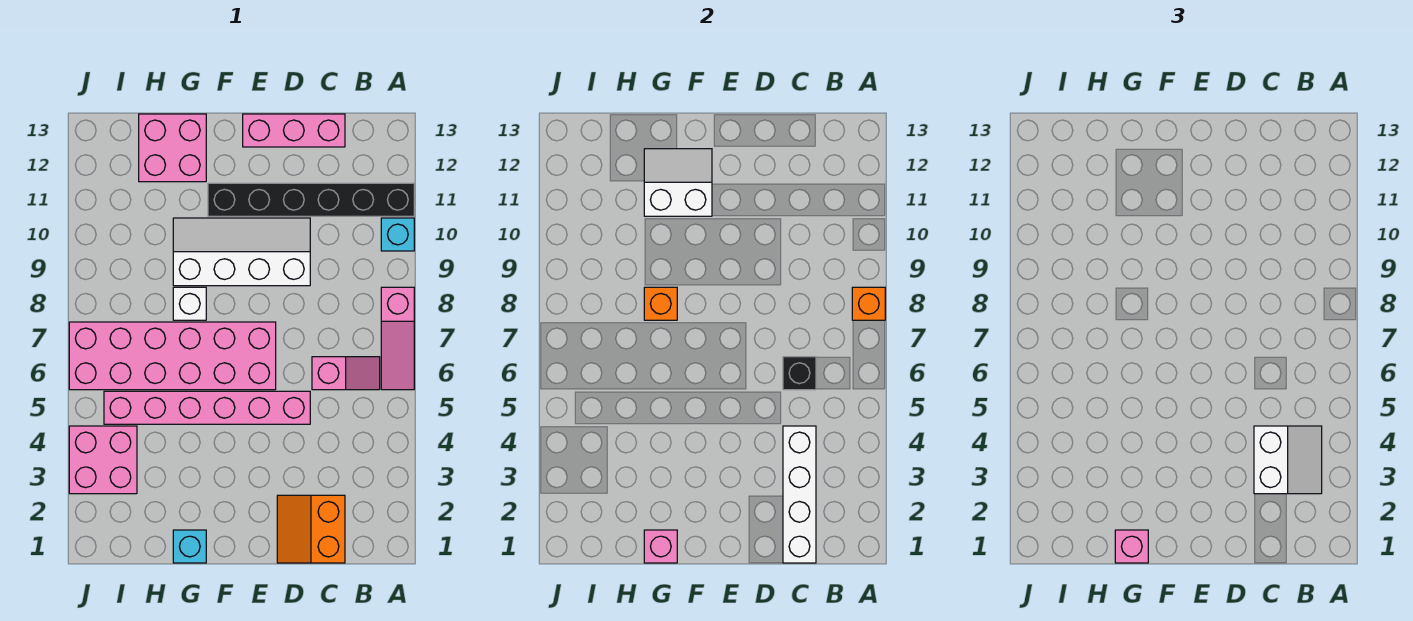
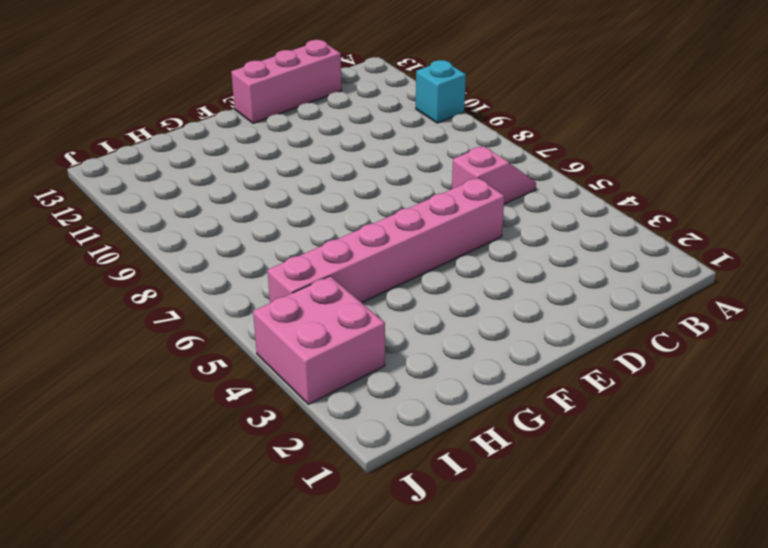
none -> pink slope A6:A8 level 1 top 8
none -> black brick A11:F11 level 1
none -> orange slope C1:D2 level 1 top C

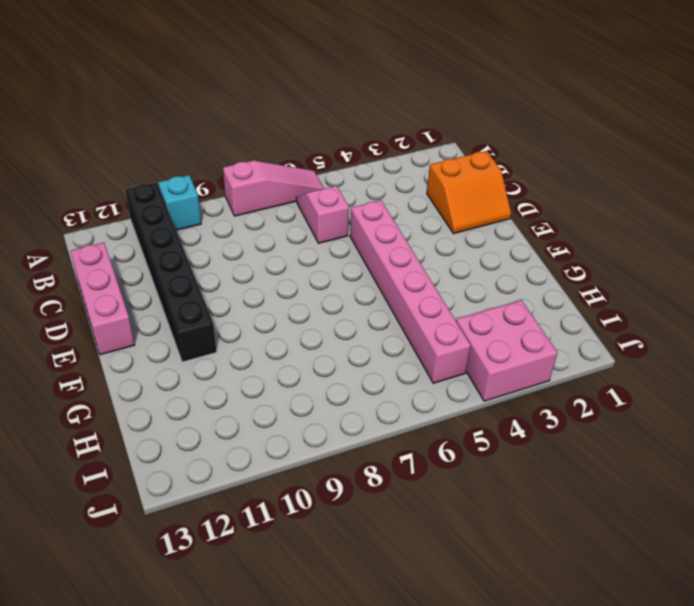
none -> white slope D9:G10 level 1 top 9
none -> pink brick E6:J7 level 1
none -> cyan brick G1 level 1

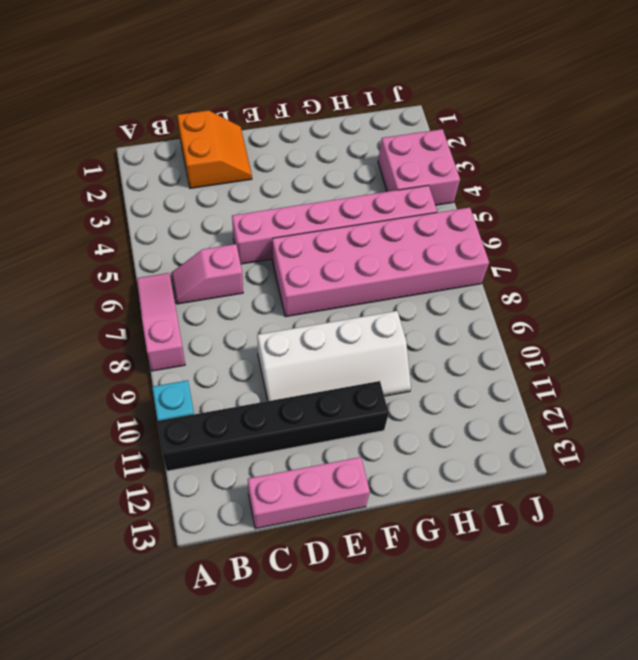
none -> cyan brick G1 level 1
none -> white brick G8 level 1
none -> pink brick G12:H13 level 1

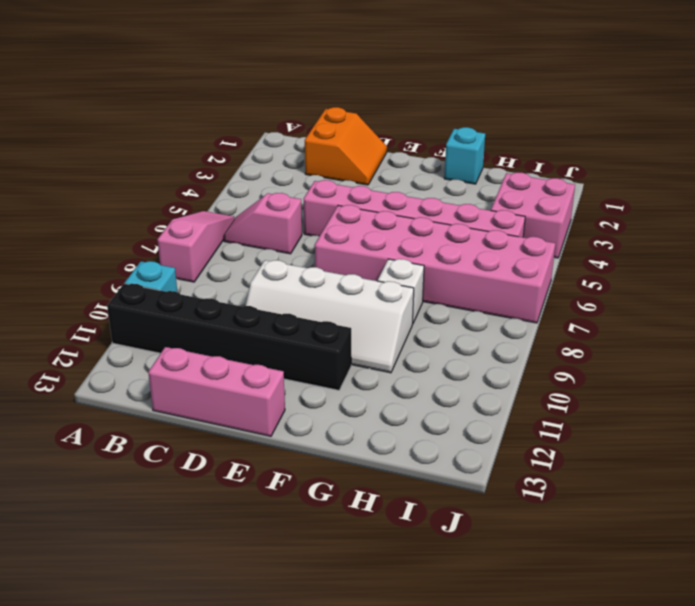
none -> pink brick G12:H13 level 1
none -> orange brick A8 level 2
none -> white brick C1:C4 level 2

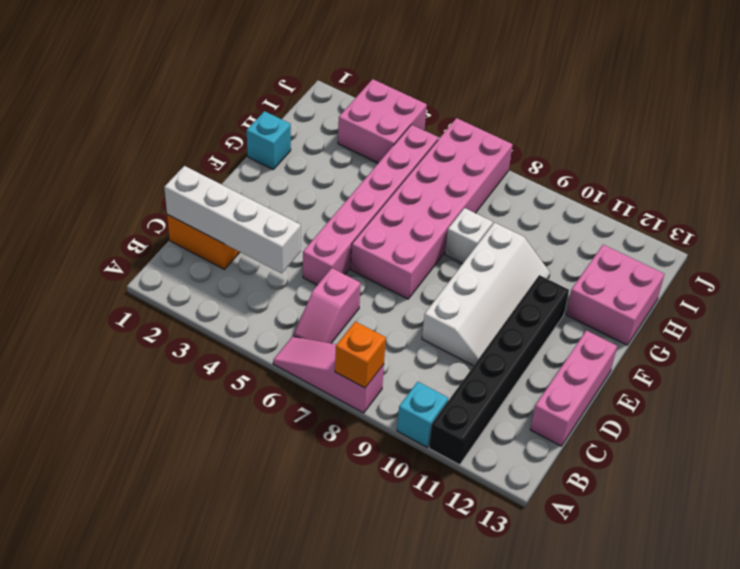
none -> black brick C6 level 2
none -> white slope F11:G12 level 2 top 11
none -> pink brick G1 level 2

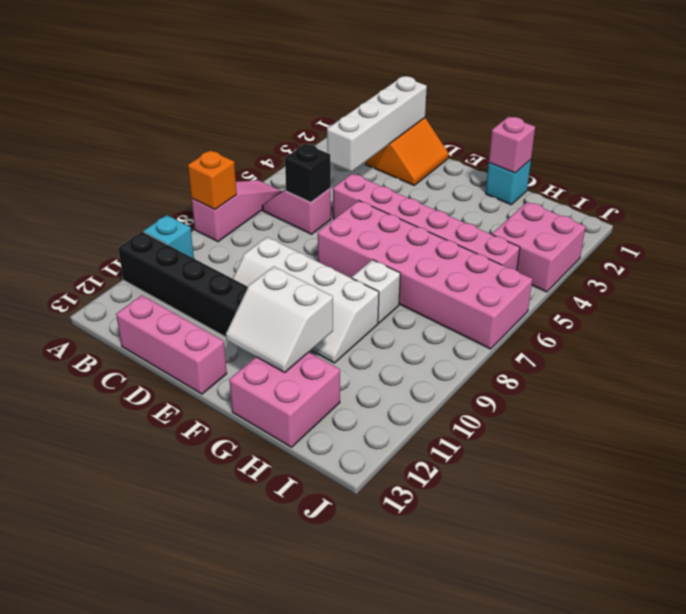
none -> orange brick G8 level 2
none -> white slope B3:C4 level 3 top C
none -> pink brick G1 level 3

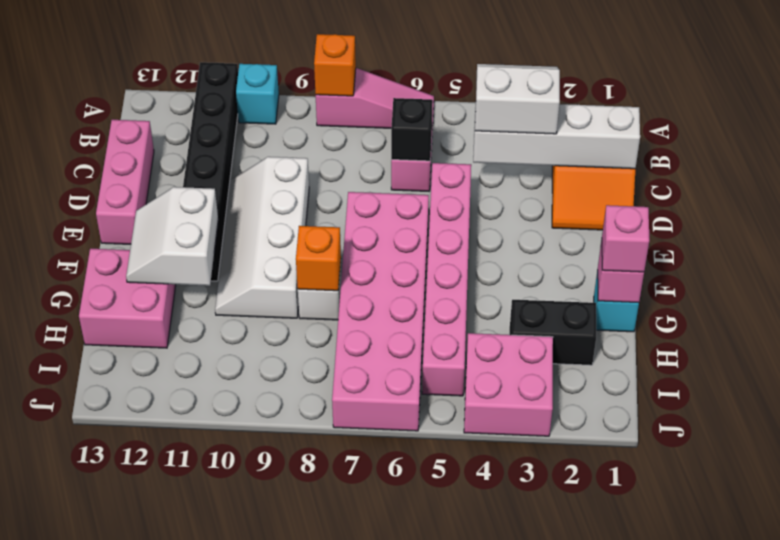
black brick H2:H3 level 1 -> none

